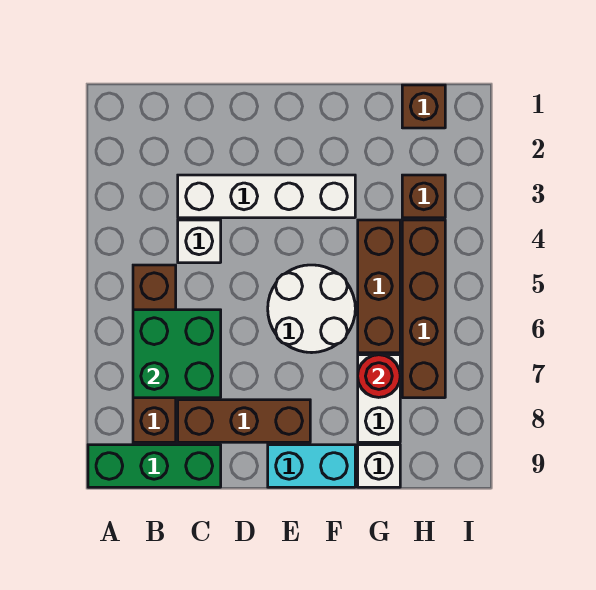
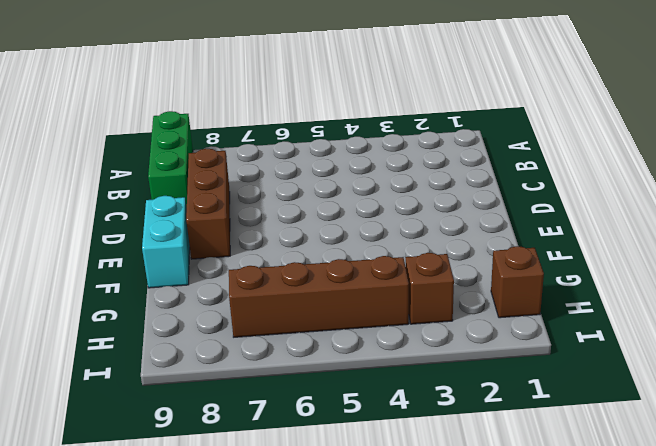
none -> brown brick B5:B8 level 1
none -> white brick C3:F3 level 1
none -> white brick C4 level 1

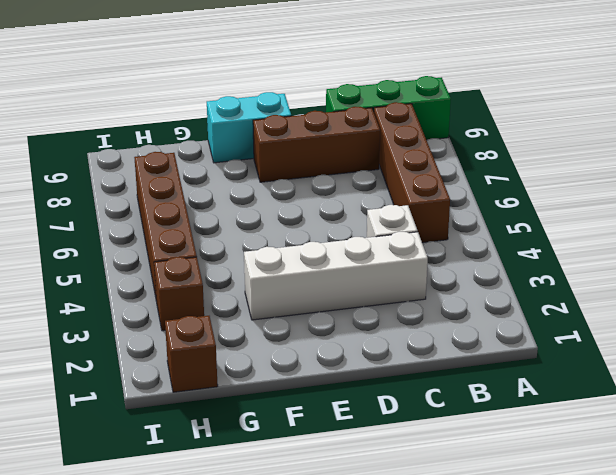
none -> white round brick E5:F6 level 1
none -> brown brick G4:G6 level 1
none -> white brick G7:G8 level 1

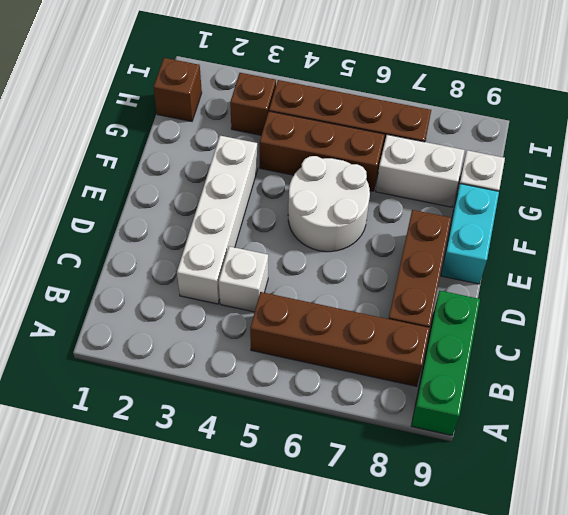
none -> green brick B6:C7 level 2
none -> red round brick G7 level 2

